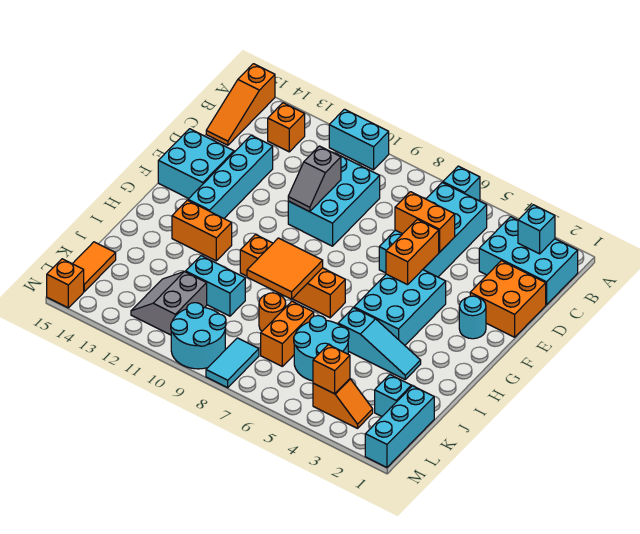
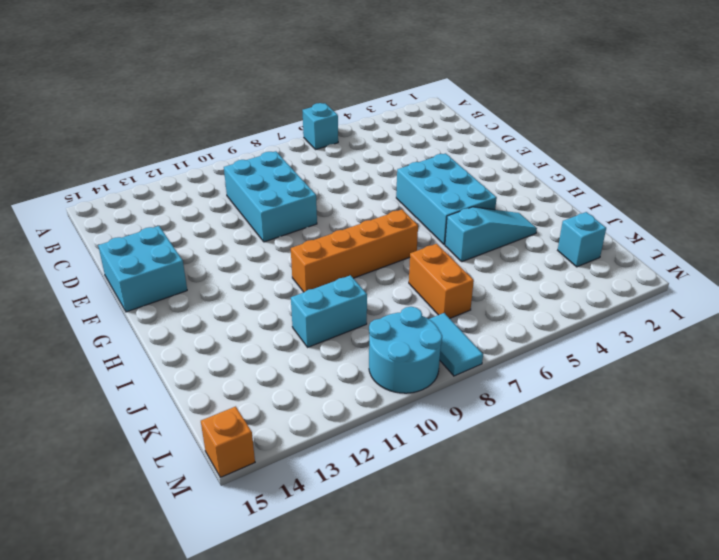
none -> cyan brick A10:A11 level 1
none -> orange slope A15:C15 level 1 top A
none -> cyan brick B1:C3 level 1
none -> cyan brick B5:E6 level 1

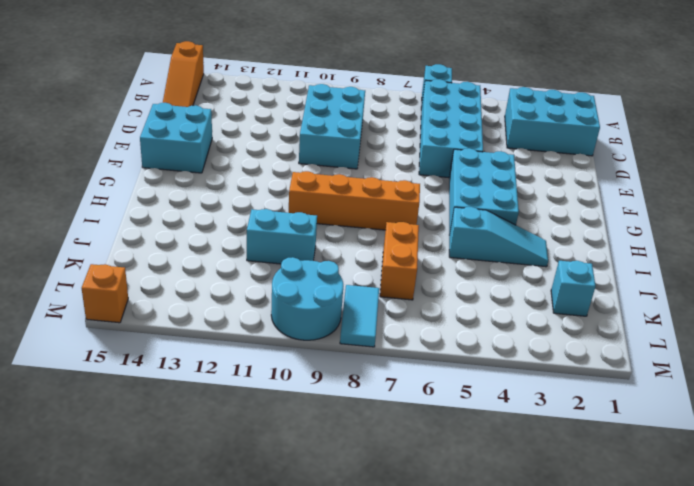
none -> cyan brick A10:A11 level 1
none -> orange brick B13 level 1
none -> orange brick D1:E2 level 1
none -> cyan brick D13:G13 level 1

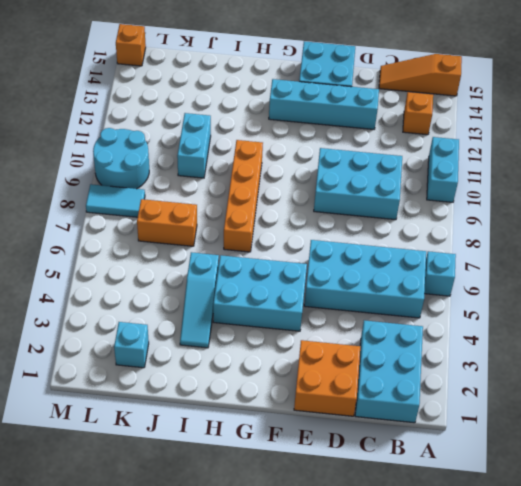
none -> cyan round brick F2 level 1
none -> orange brick H12:H13 level 1
none -> cyan round brick J5:K6 level 1
none -> orange round brick J8 level 1

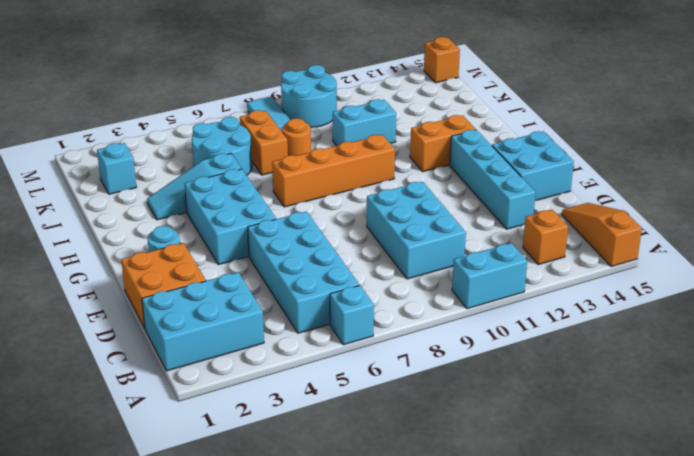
none -> cyan brick K1:M1 level 1
none -> grey slope K11:L12 level 1 top 11
none -> orange tile K15:L15 level 1
none -> orange slope L3:L4 level 1 top 4

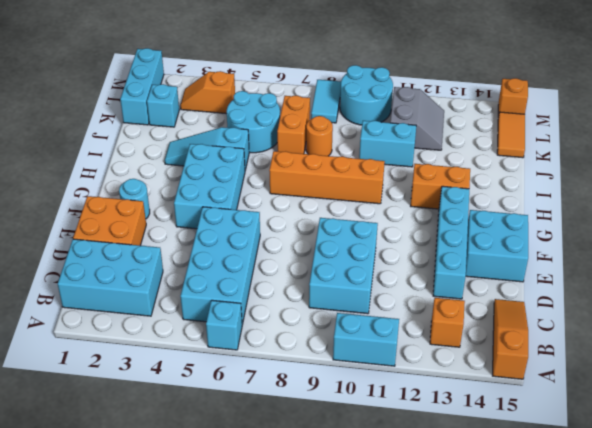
none -> cyan brick B2 level 2
none -> orange brick D5:D6 level 2
none -> grey slope D10:E10 level 2 top D
none -> orange brick E5:F5 level 2

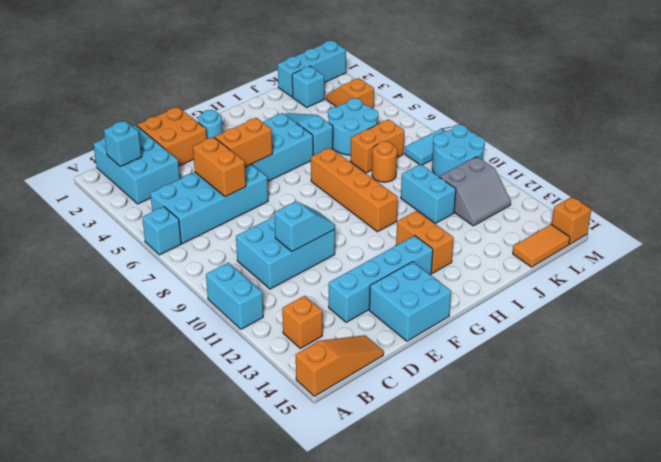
cyan slope D10:E10 level 2 top D -> grey slope D10:E10 level 2 top D
none -> orange tile H8:I9 level 2
none -> orange brick L4 level 2

